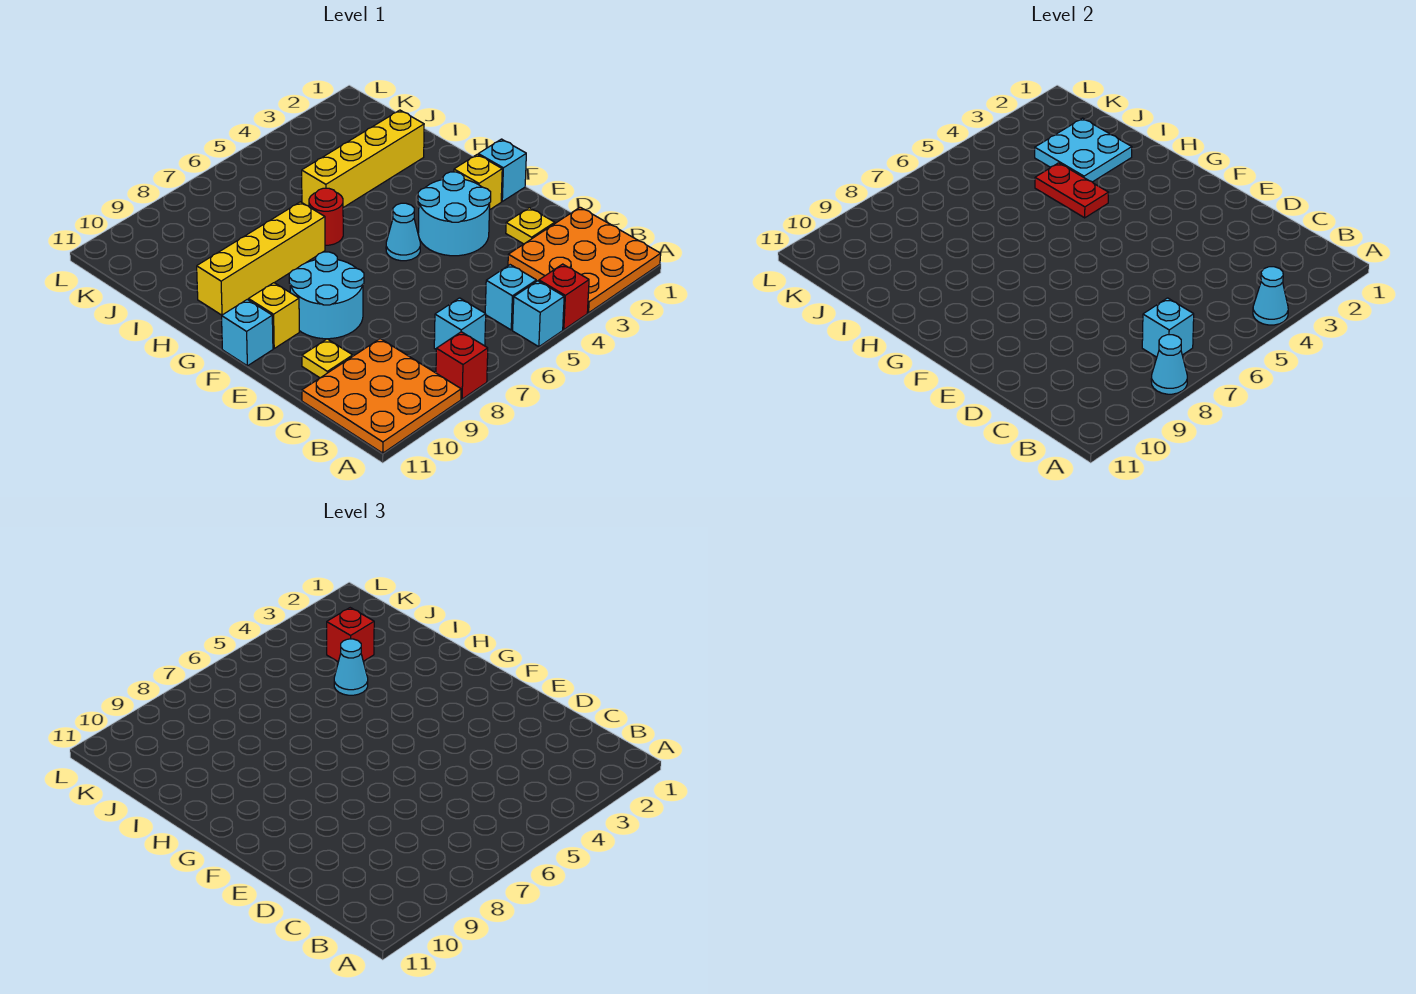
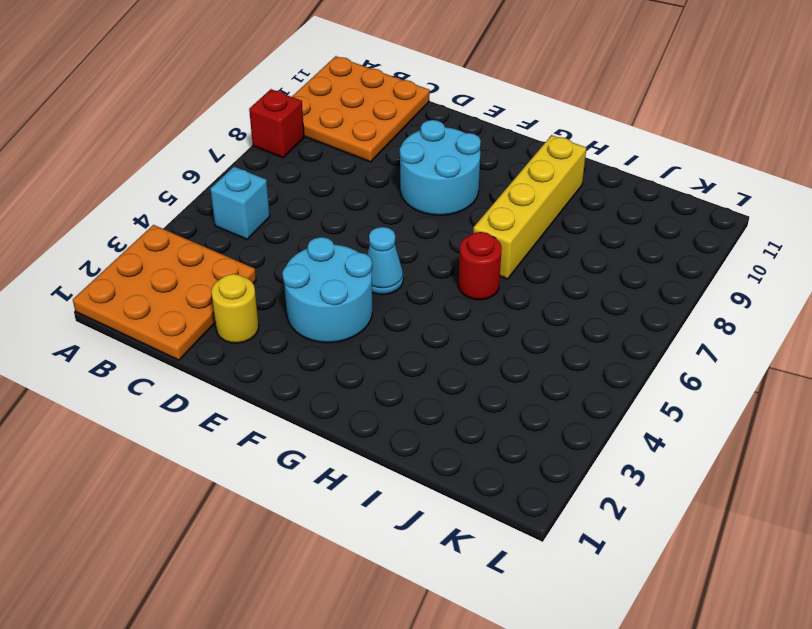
yellow round brick D2 level 1 -> yellow plate D2 level 1
none -> red brick A4 level 1
none -> cyan brick A5 level 1
none -> cyan brick B7 level 1

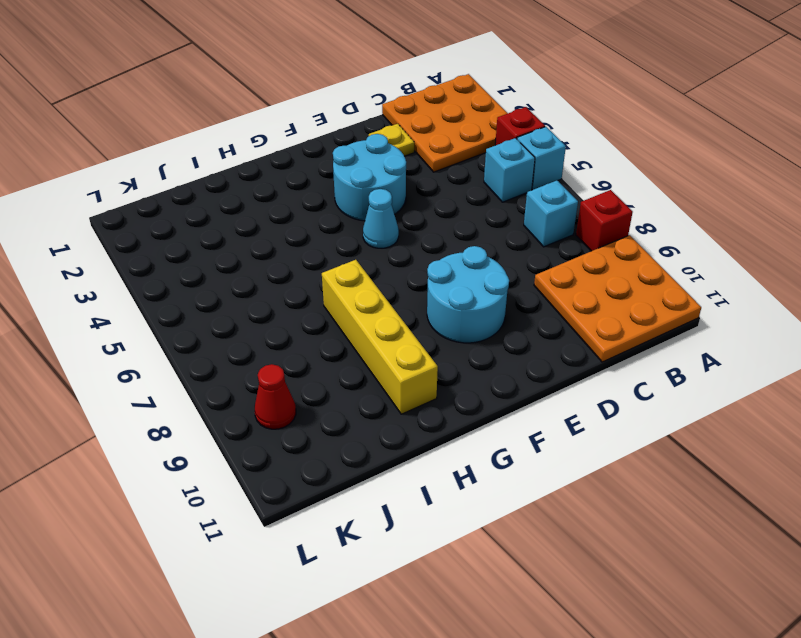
red cone K9 level 1 -> none
none -> yellow plate D10 level 1
none -> cyan brick F1 level 1
none -> yellow brick F2 level 1

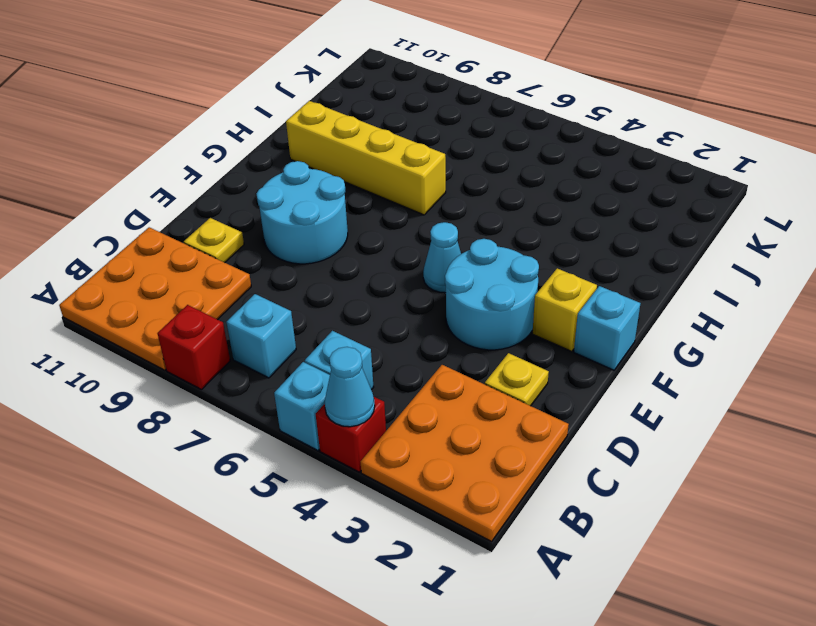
none -> yellow brick F10 level 1
none -> cyan brick F11 level 1
none -> red round brick H6 level 1

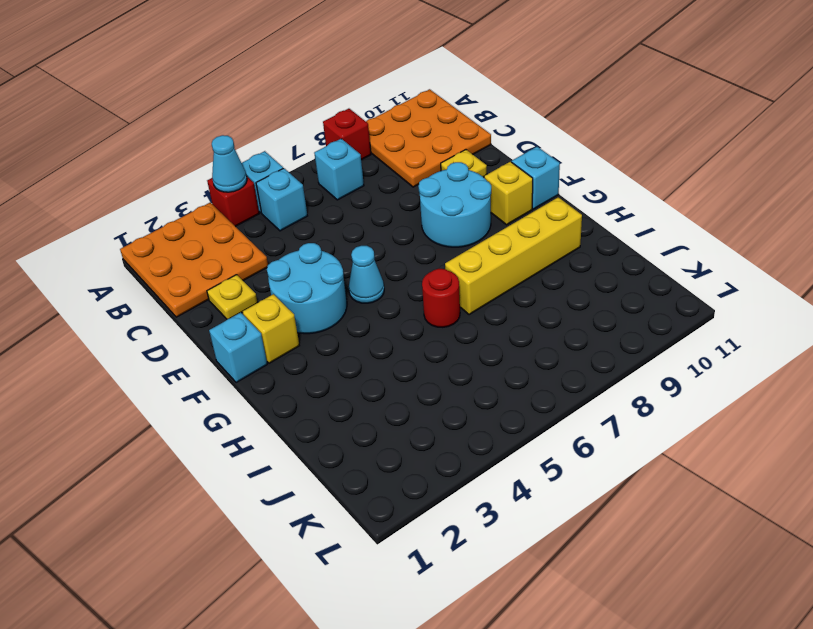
none -> yellow brick I2:I5 level 1
none -> cyan cone A8 level 2
none -> cyan brick B7 level 2

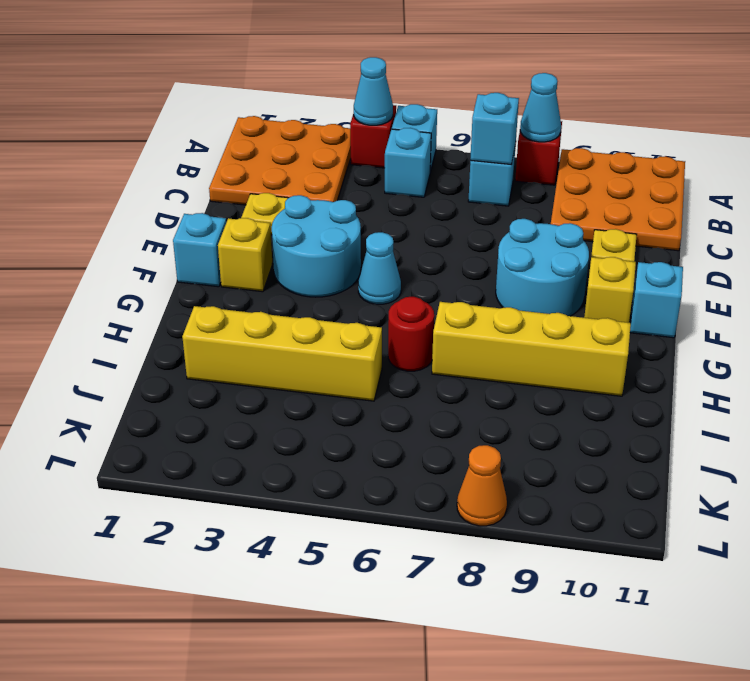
orange cone L8 level 1 -> none
none -> red plate H4:I4 level 2
none -> cyan plate I2:J3 level 2
none -> cyan cone I4 level 3

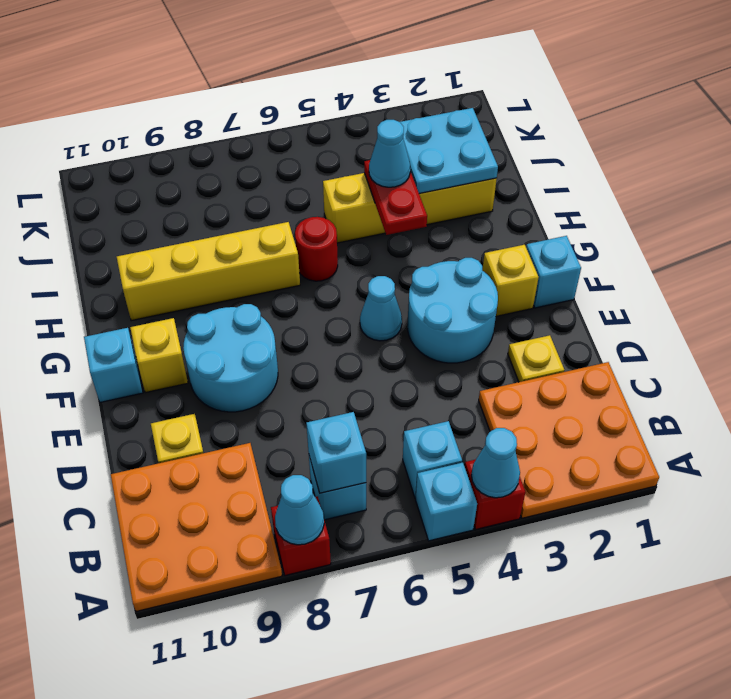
none -> red brick J3 level 3

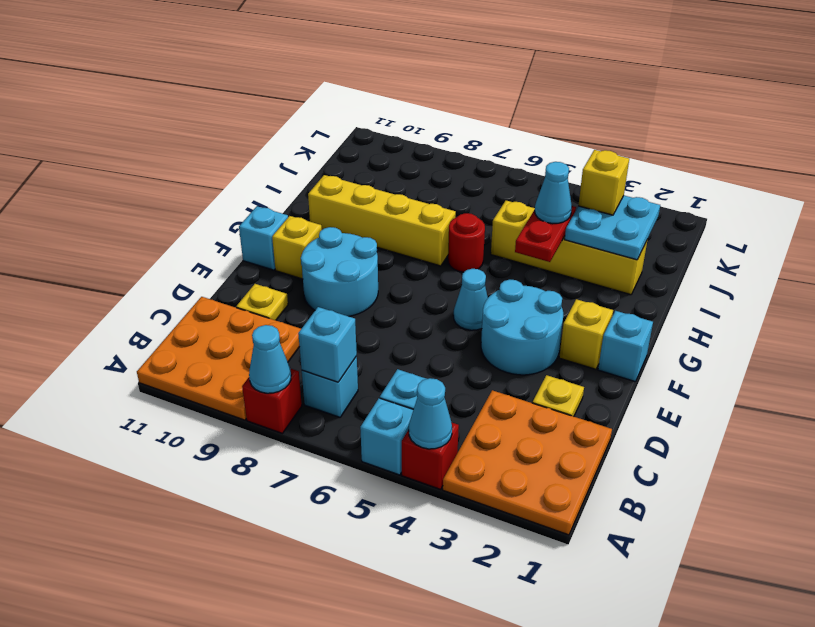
yellow brick J3 level 3 -> red brick J3 level 3

